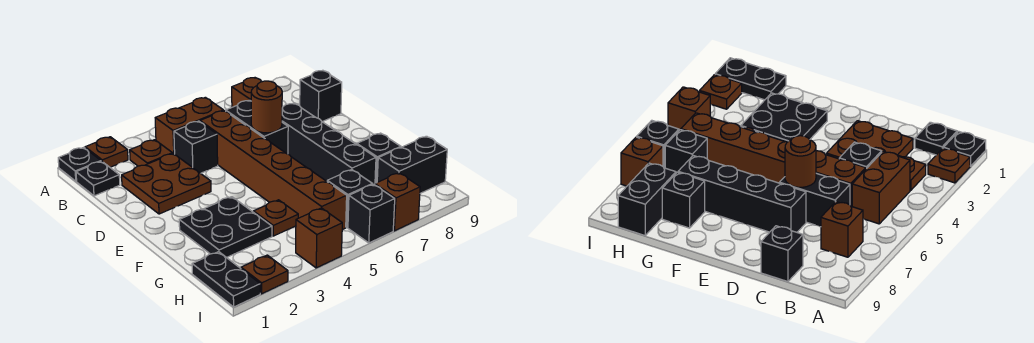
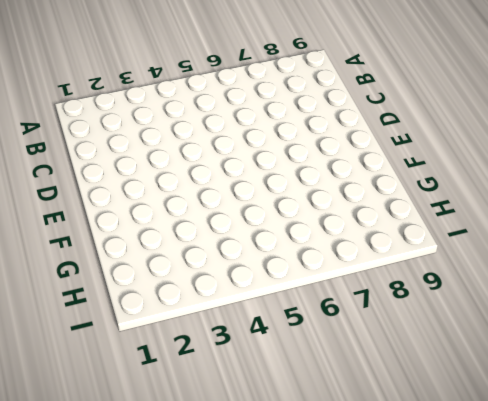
none -> black plate A1 level 1
none -> brown plate A2 level 1
none -> black plate B1 level 1

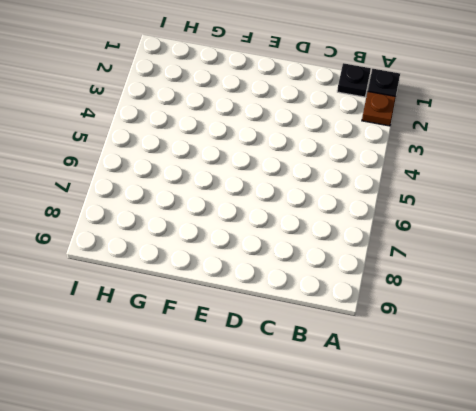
none -> brown plate B3 level 1
none -> brown brick B4:B5 level 1
none -> brown brick B7 level 1

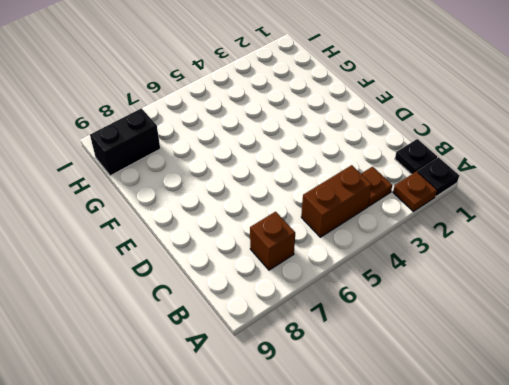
none -> brown plate C2:D3 level 1
none -> black brick C4 level 1
none -> brown brick C5:H5 level 1

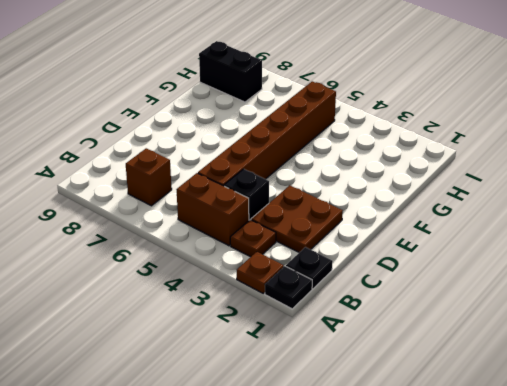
none -> black brick C6:D6 level 1
none -> black brick C9 level 1
none -> black brick D7:G7 level 1

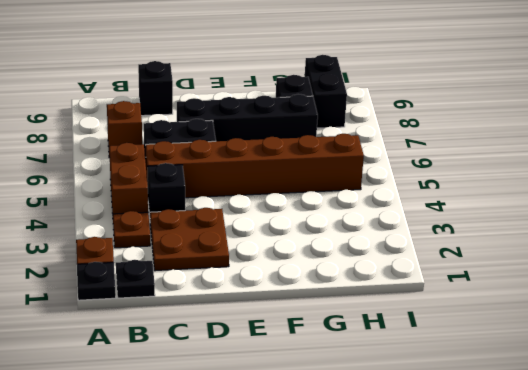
none -> black plate F2:G3 level 1
none -> brown plate G4 level 1
none -> black plate H1:I1 level 1

